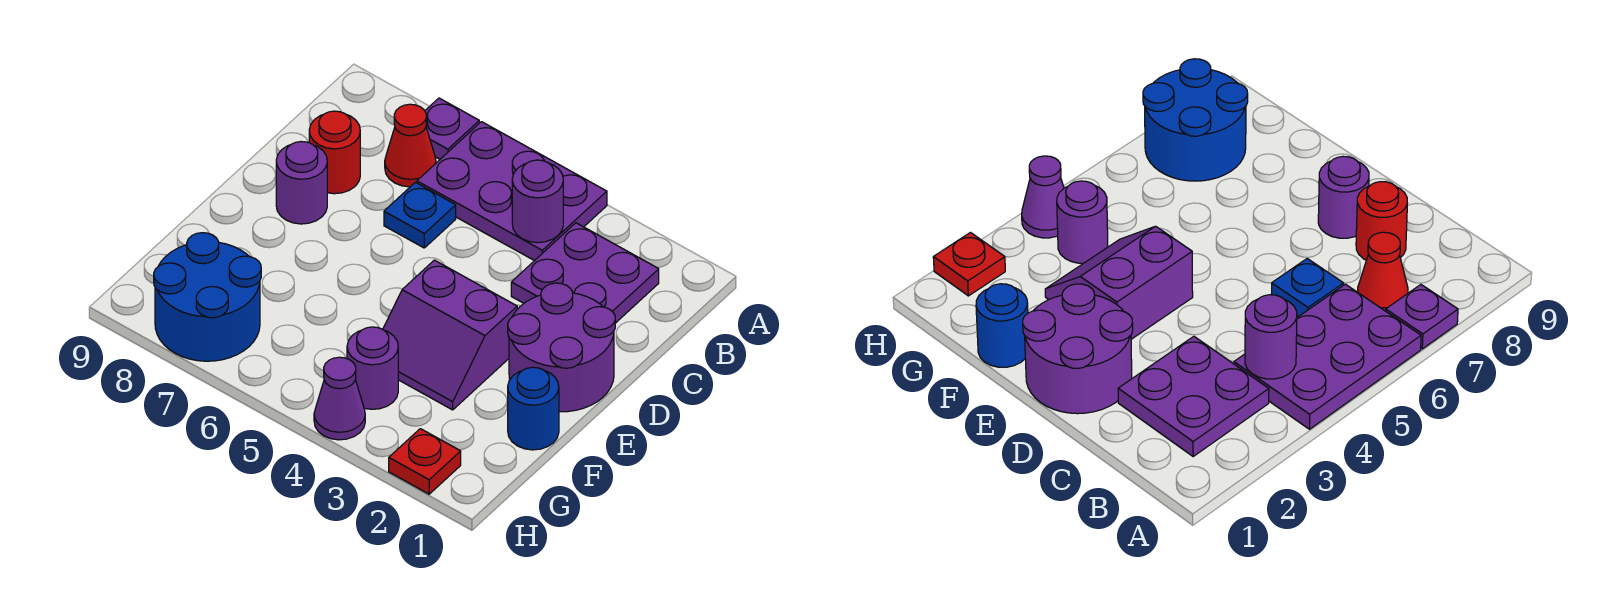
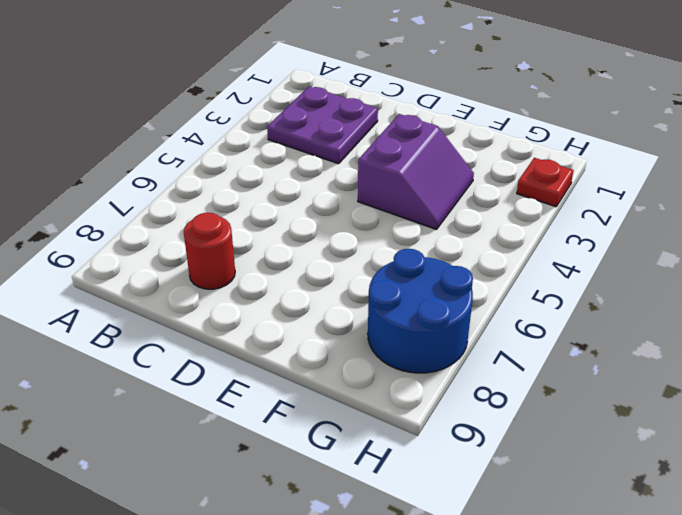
none -> purple plate A4:B6 level 1
none -> purple plate A7 level 1
none -> red cone B7 level 1

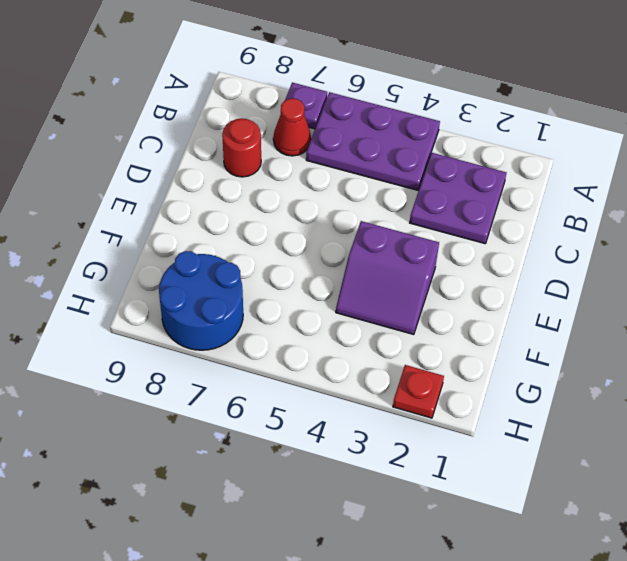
none -> blue plate C6 level 1
none -> purple round brick D1:E2 level 1
none -> purple round brick D8 level 1

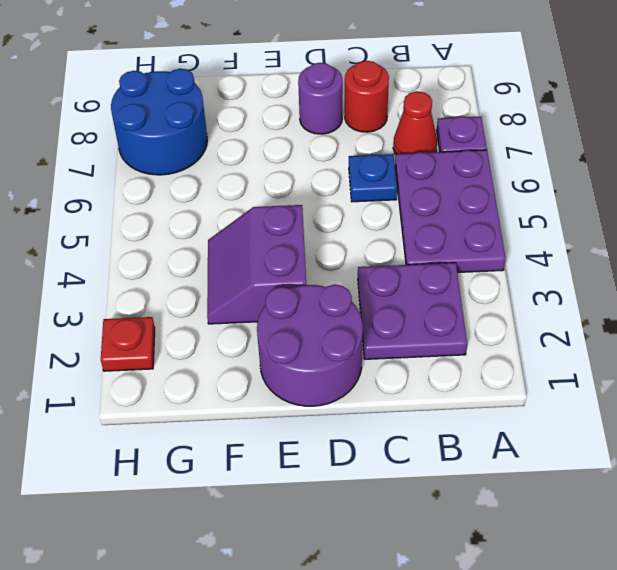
none -> blue round brick F1 level 1
none -> purple round brick G4 level 1
none -> purple cone H4 level 1

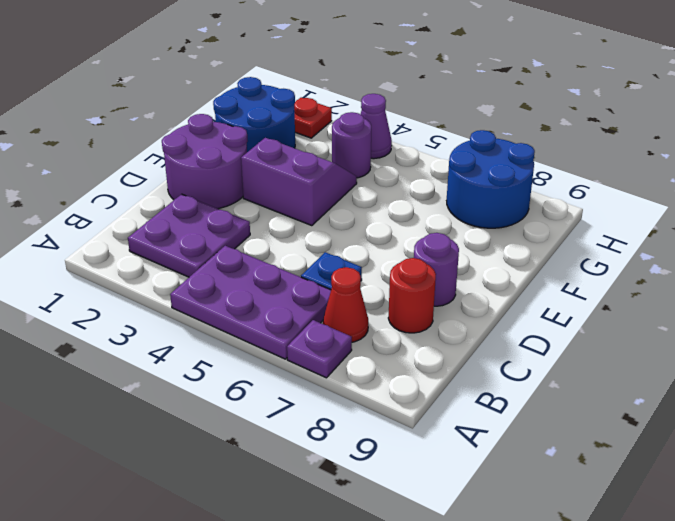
blue round brick F1:G2 level 1 -> blue round brick F1 level 1
none -> purple round brick B4 level 2

